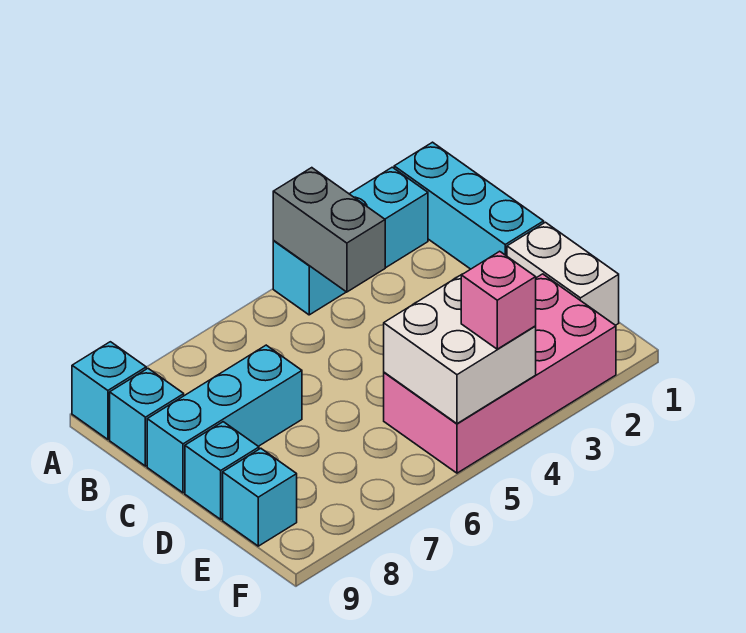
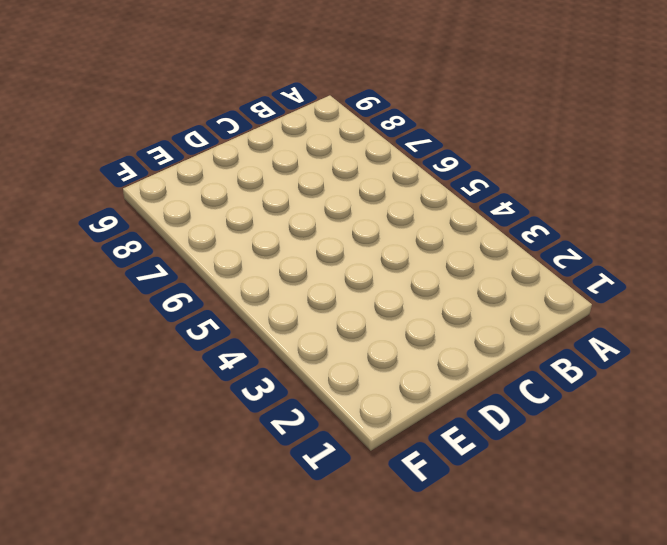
none -> cyan brick A1:C1 level 1
none -> cyan brick A2:A4 level 1
none -> cyan brick A9 level 1

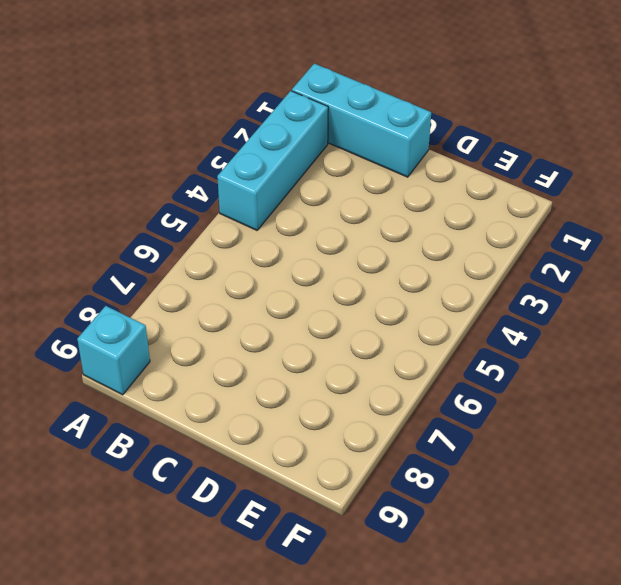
none -> cyan brick B9 level 1
none -> cyan brick C7:C9 level 1
none -> white brick D1:E1 level 1

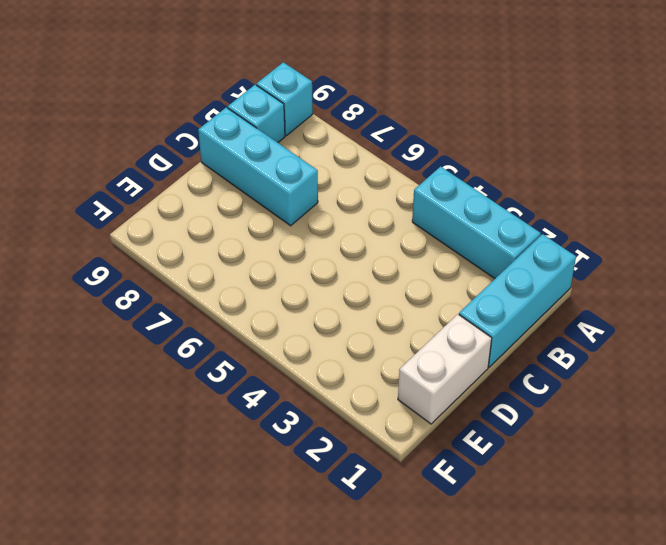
none -> cyan brick D9 level 1
none -> pink brick E2:F5 level 1
none -> cyan brick E9 level 1

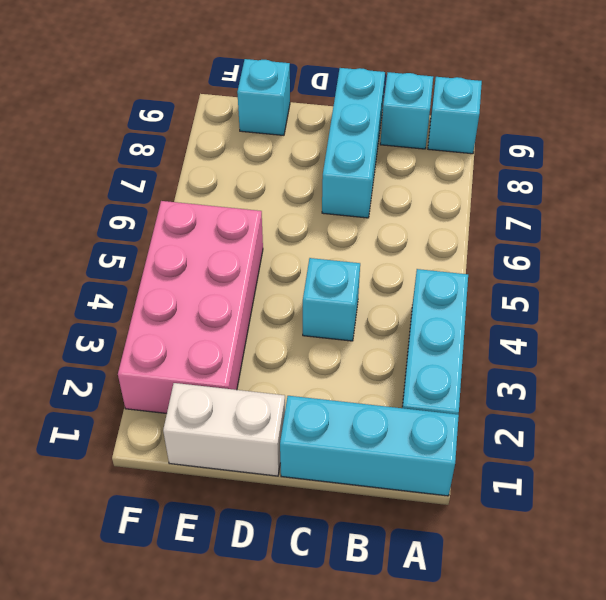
cyan brick C4 level 1 -> cyan brick D9 level 1
none -> grey brick A4:B4 level 2
none -> white brick E4:F5 level 2
none -> pink brick F4 level 3

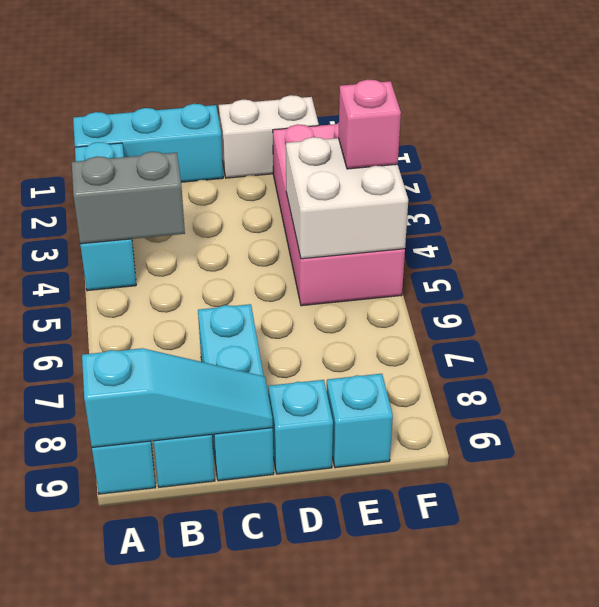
cyan slope A9:C9 level 2 top A -> none

